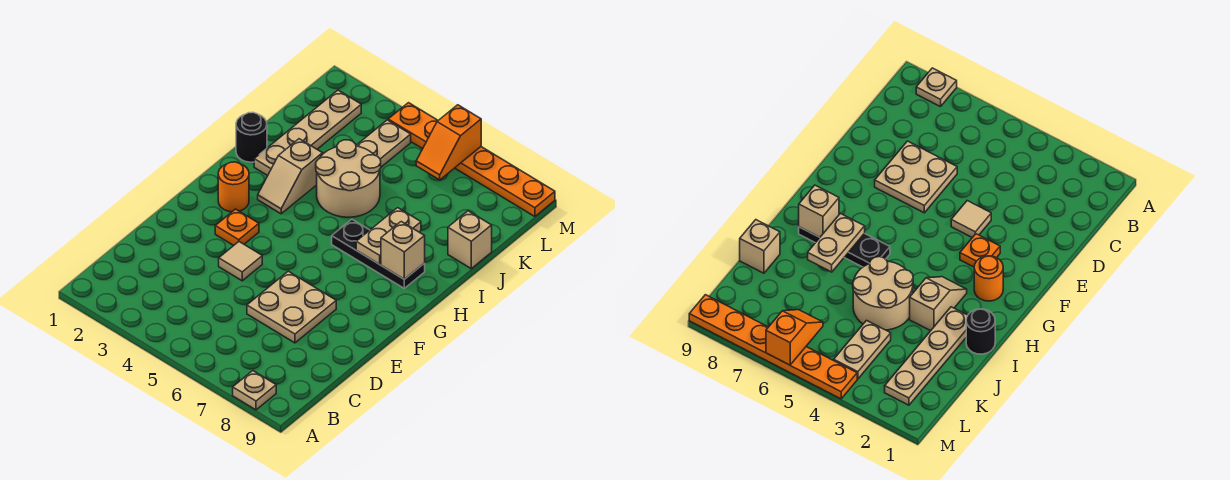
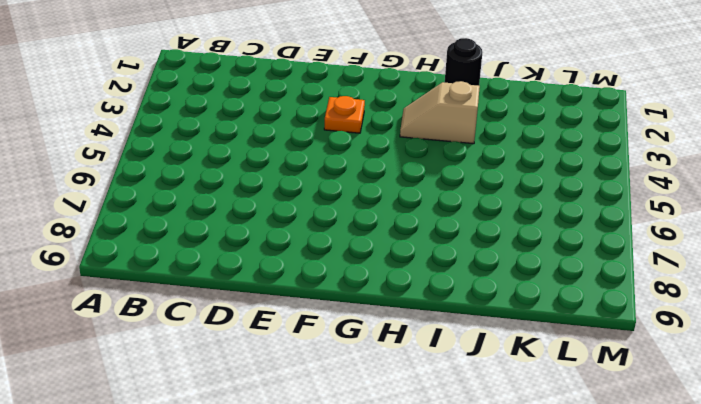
none -> tan plate A8 level 1
none -> tan plate D6:E7 level 1
none -> tan tile E4 level 1

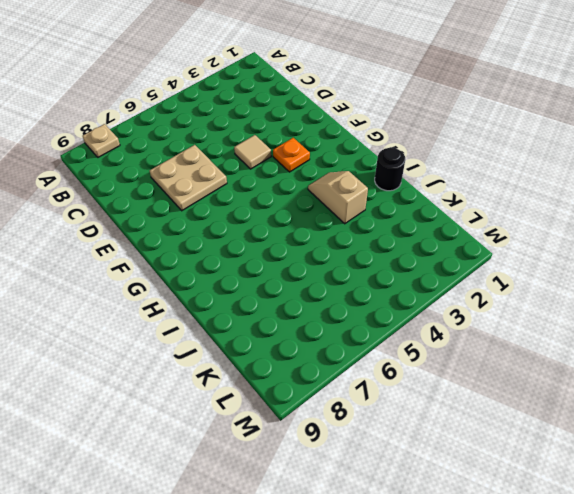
none -> orange round brick G2 level 1
none -> black plate H6:H8 level 1
none -> tan plate I2:L2 level 1

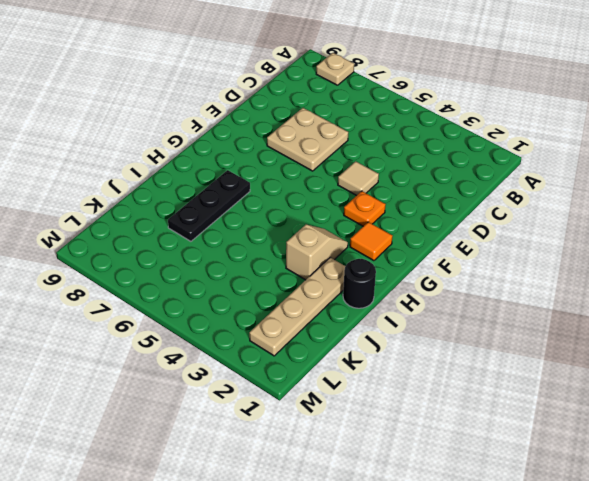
orange tile G2 level 1 -> orange round brick G2 level 1
black plate H7:J7 level 1 -> black plate H6:H8 level 1
none -> tan round brick I4:J5 level 1
none -> tan brick J9 level 1
none -> tan plate K4:L4 level 1

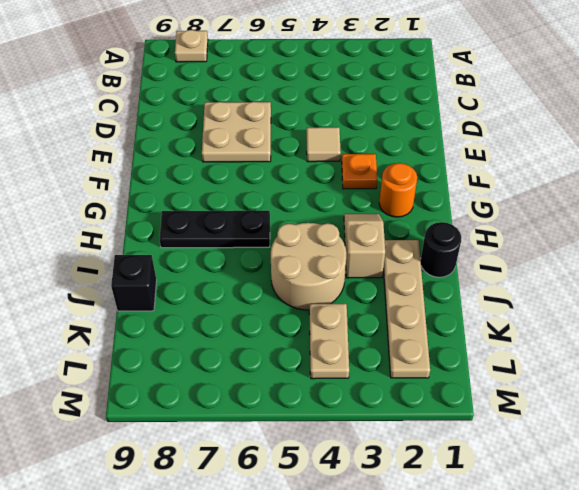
black brick J9 level 1 -> tan brick J9 level 1
none -> orange plate M4:M9 level 1
none -> tan plate H7:I7 level 2
none -> tan brick H8 level 2

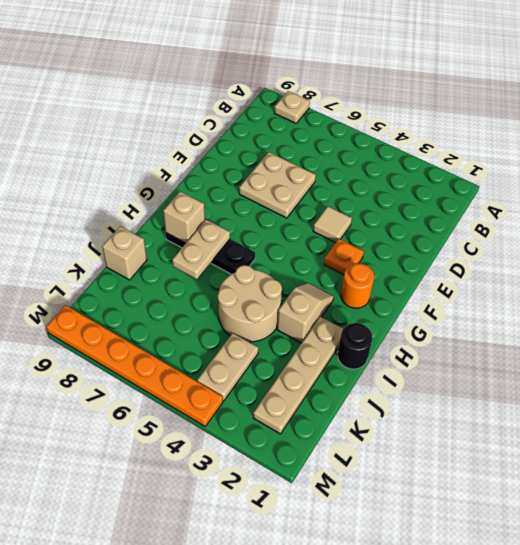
none -> orange slope L6:M6 level 2 top M

